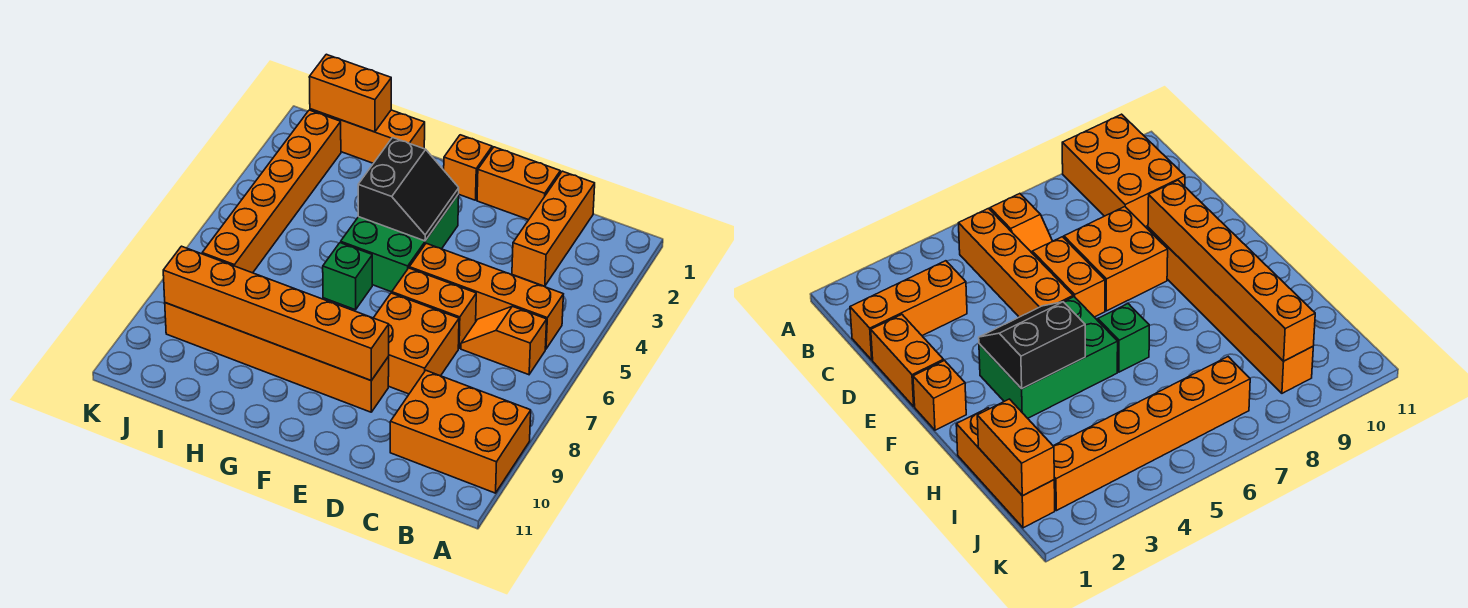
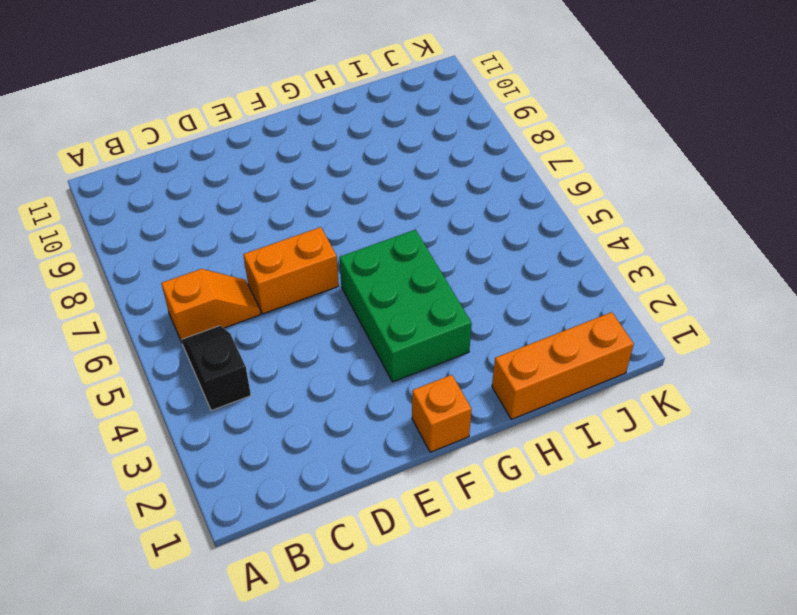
black slope B4:B5 level 1 top 4 -> orange brick B5:E5 level 1
none -> orange brick A9:C10 level 1
none -> orange brick C1:C3 level 1
none -> orange brick D1:E1 level 1

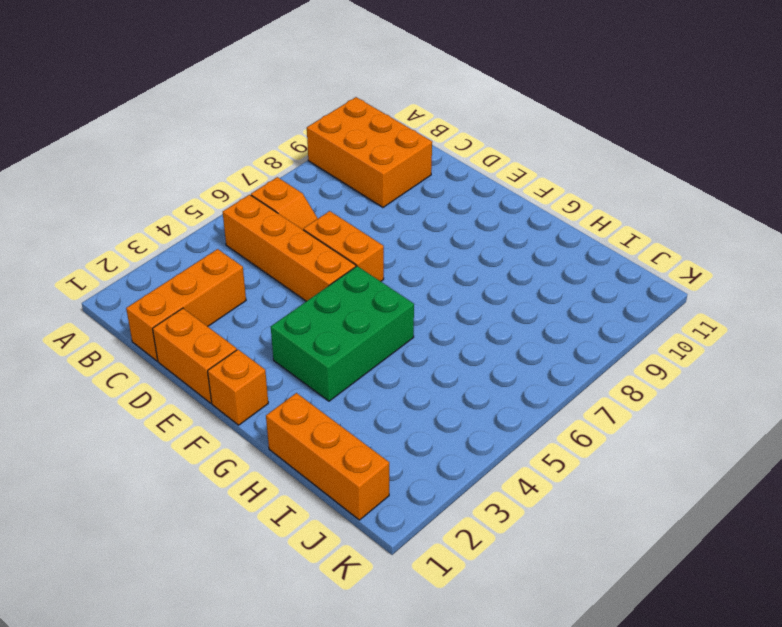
none -> orange brick D7:E8 level 1
none -> orange brick E9:J9 level 1
none -> green brick G6 level 1

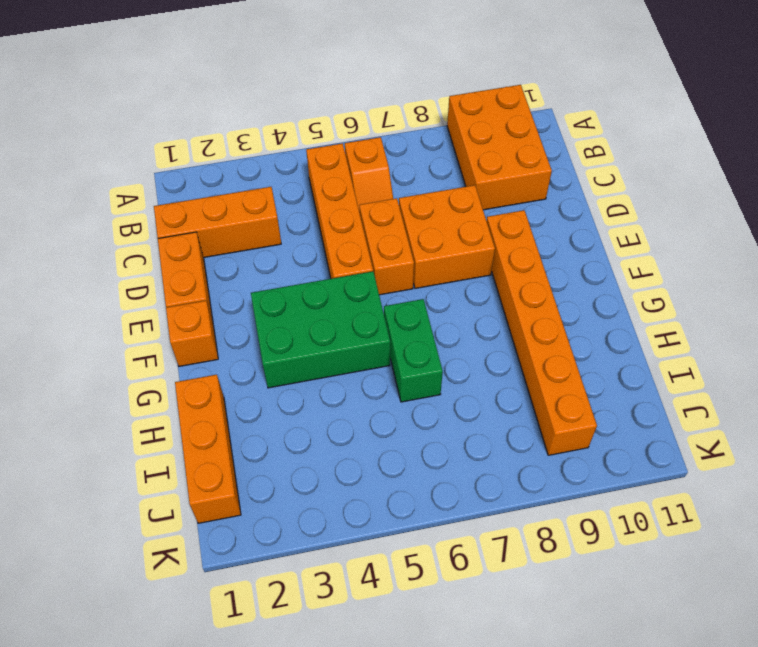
green brick G6:H6 level 1 -> green brick G6 level 1
none -> orange brick J2:J7 level 1
none -> orange brick E9:J9 level 2
none -> black slope F3:G4 level 2 top G

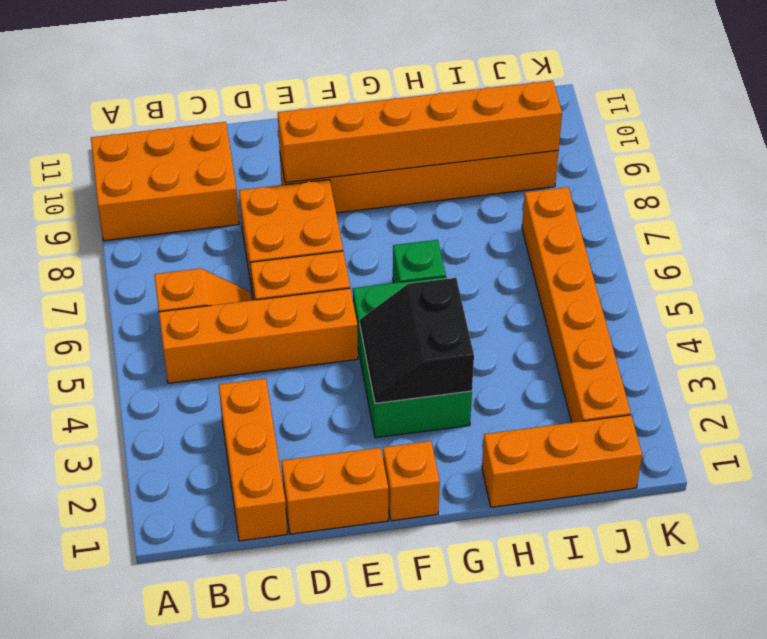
none -> orange brick I1:J1 level 2

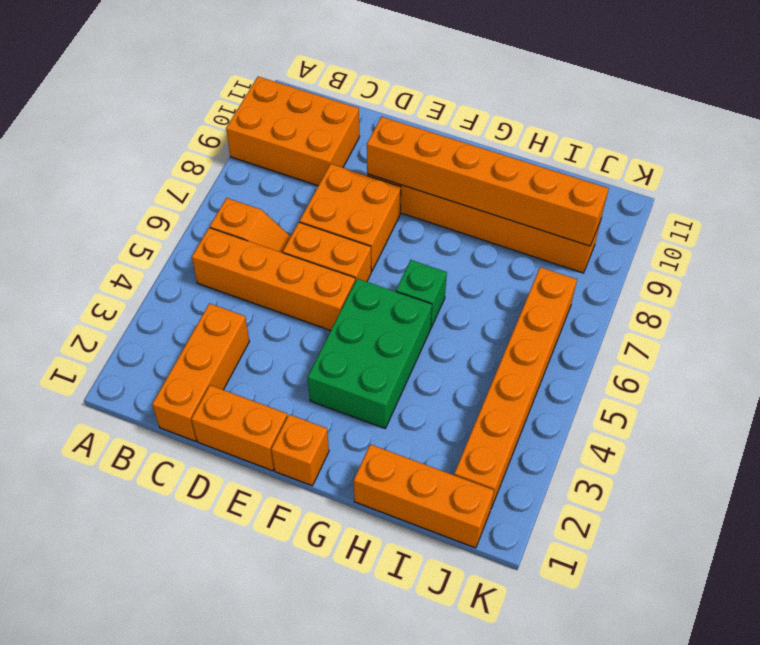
none -> black slope F3:G4 level 2 top G
none -> orange brick I1:J1 level 2

